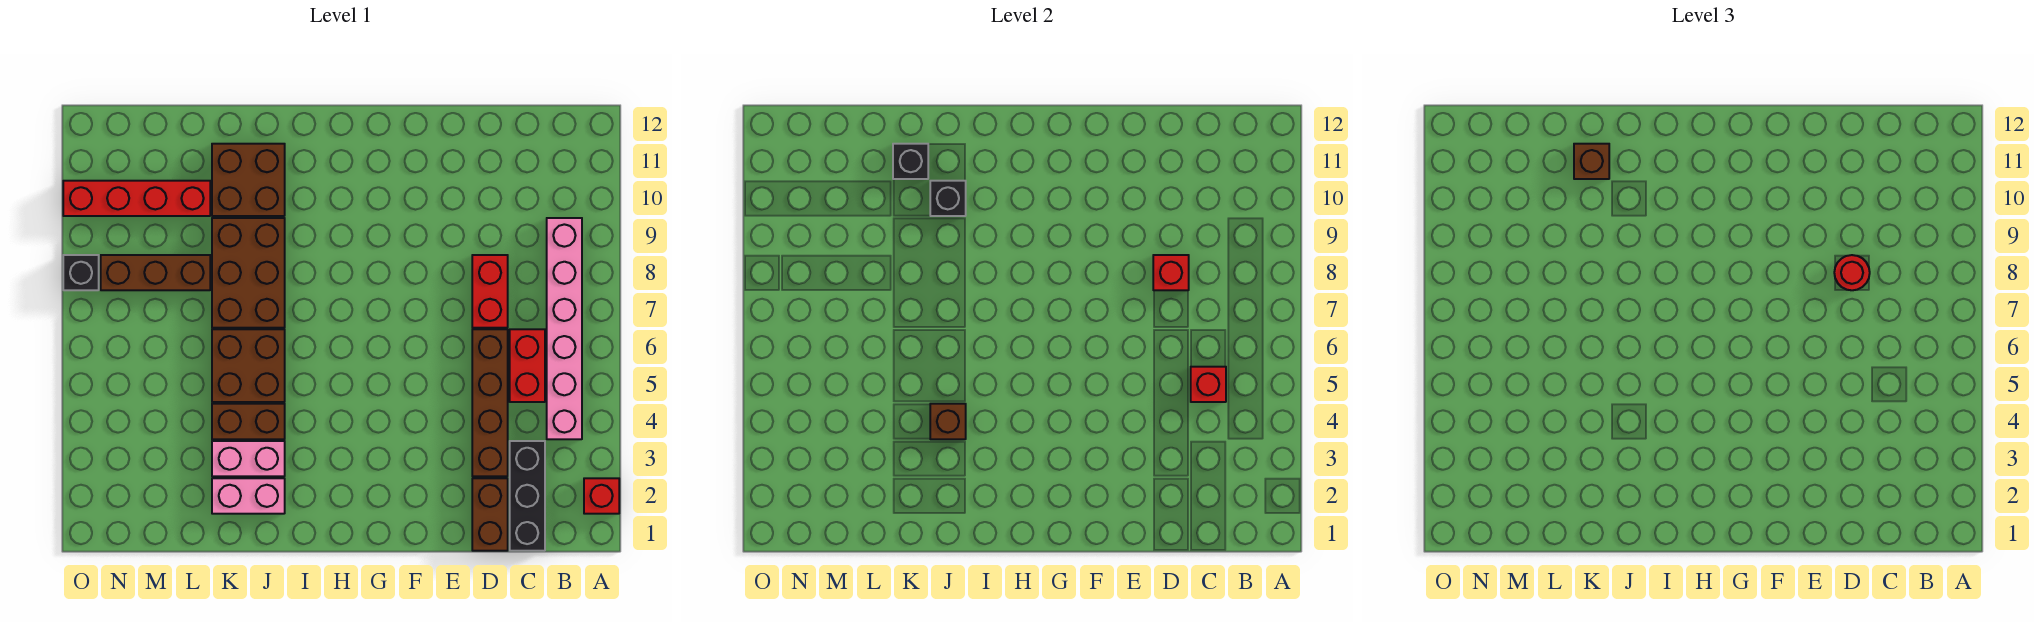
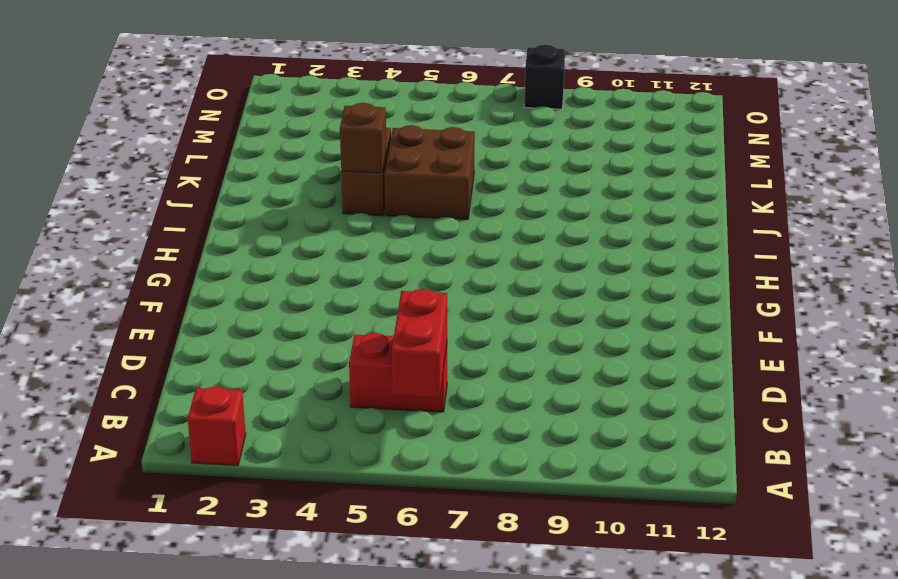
red brick B6:C6 level 2 -> red brick D7:D8 level 1
none -> pink brick B4:B9 level 1
none -> black brick C1:C3 level 1
none -> brown brick D1:D2 level 1

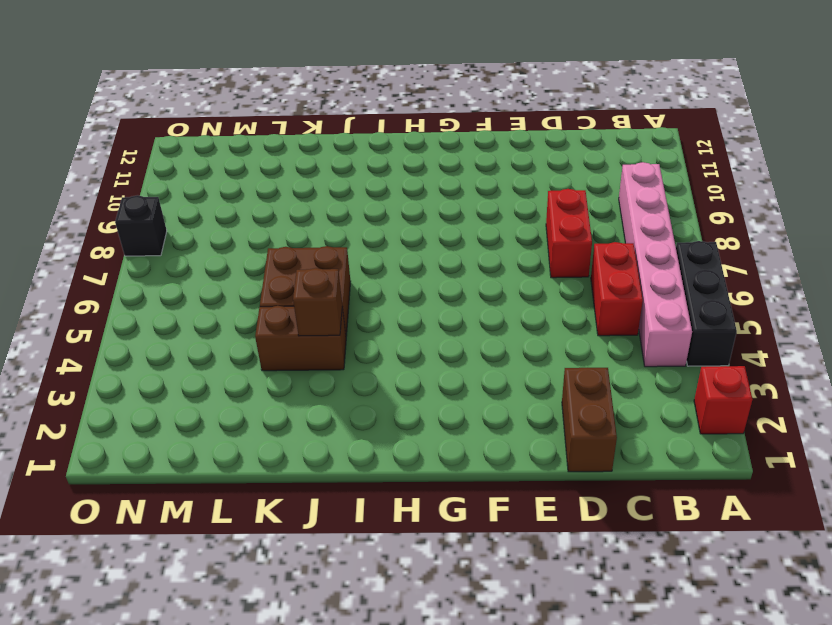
black brick A4:A6 level 1 -> black brick C1:C3 level 1
none -> brown brick D3:D6 level 1
none -> pink brick J2:K2 level 1
none -> pink brick J3:K3 level 1

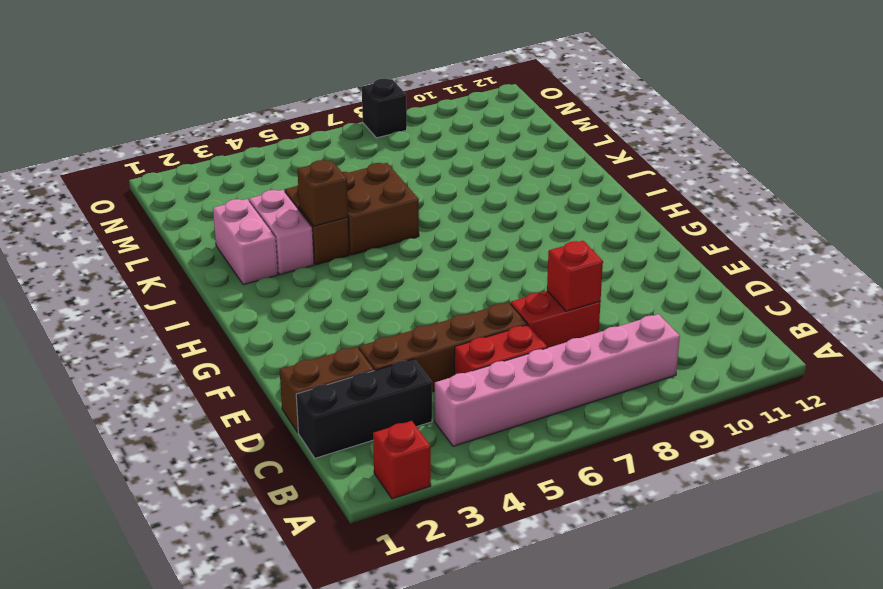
none -> brown brick J7:K9 level 1
none -> brown brick J10:K11 level 1
none -> brown brick L8:N8 level 1

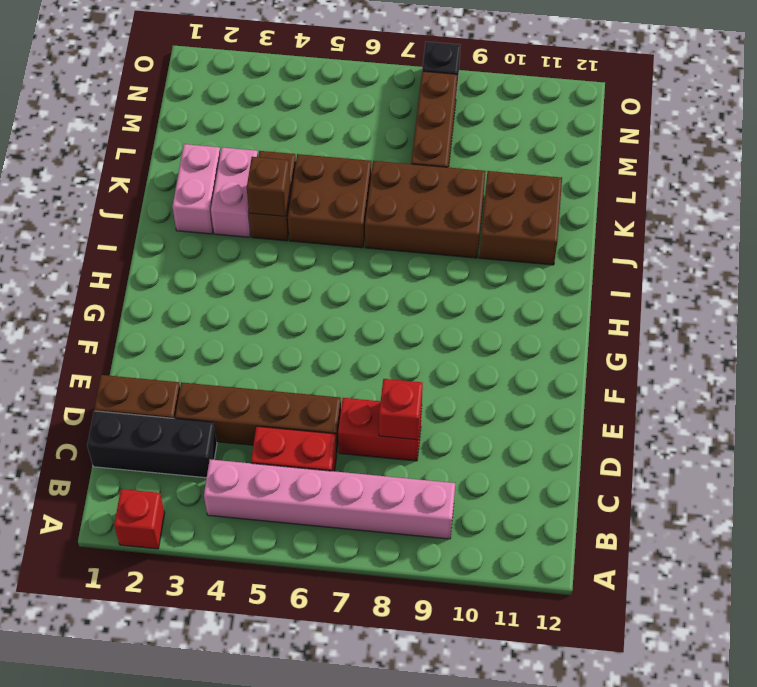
none -> red brick L10:O10 level 1
none -> red brick C5 level 2
none -> black brick J10 level 2

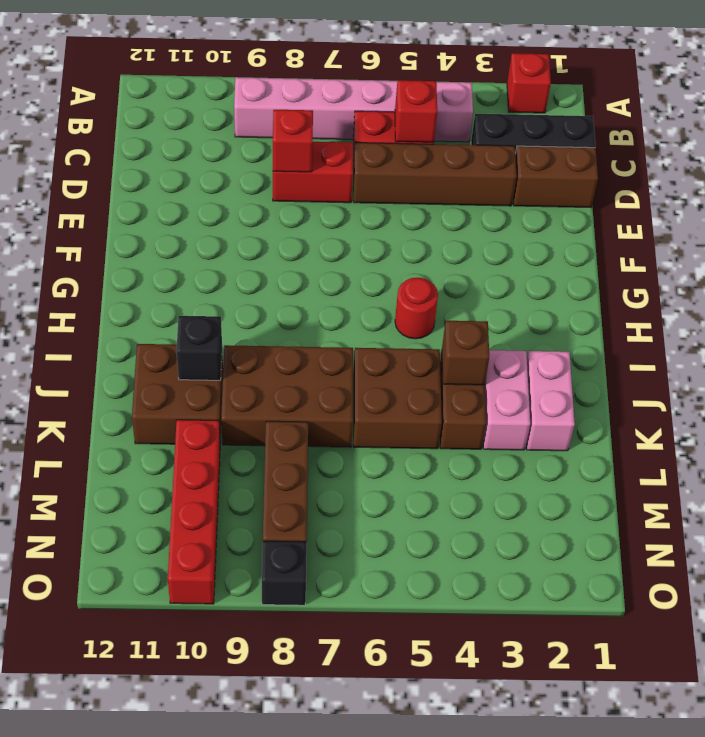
red round brick H5 level 1 -> red round brick D8 level 3
none -> black brick K11 level 2
none -> brown brick K11 level 3

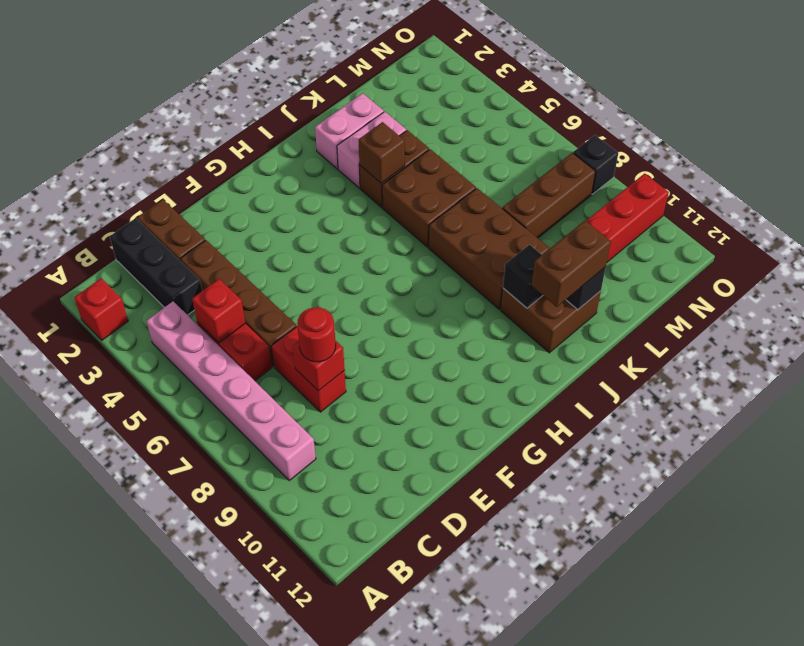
brown brick J11:K11 level 3 -> brown brick K11 level 3

